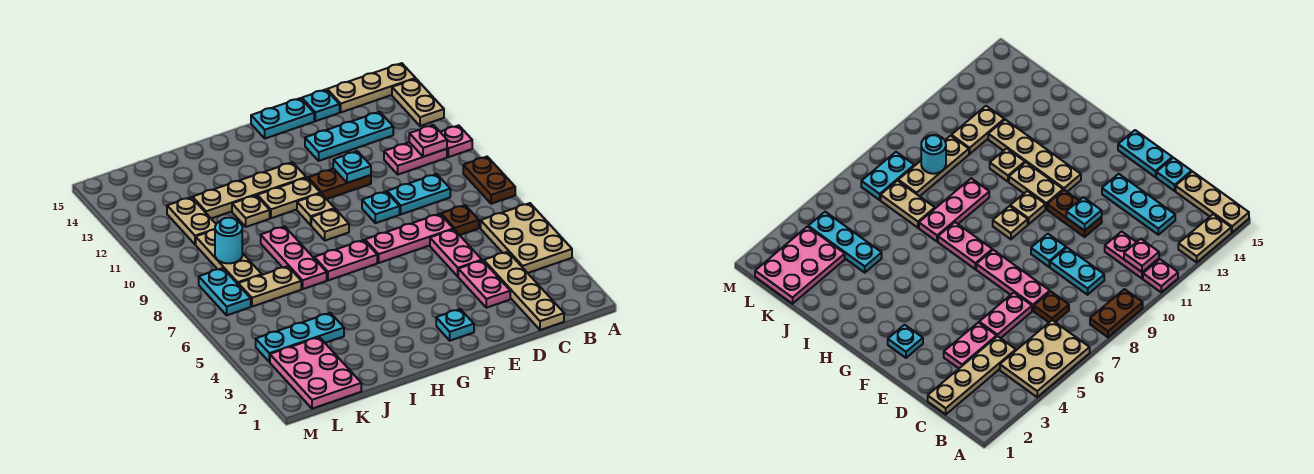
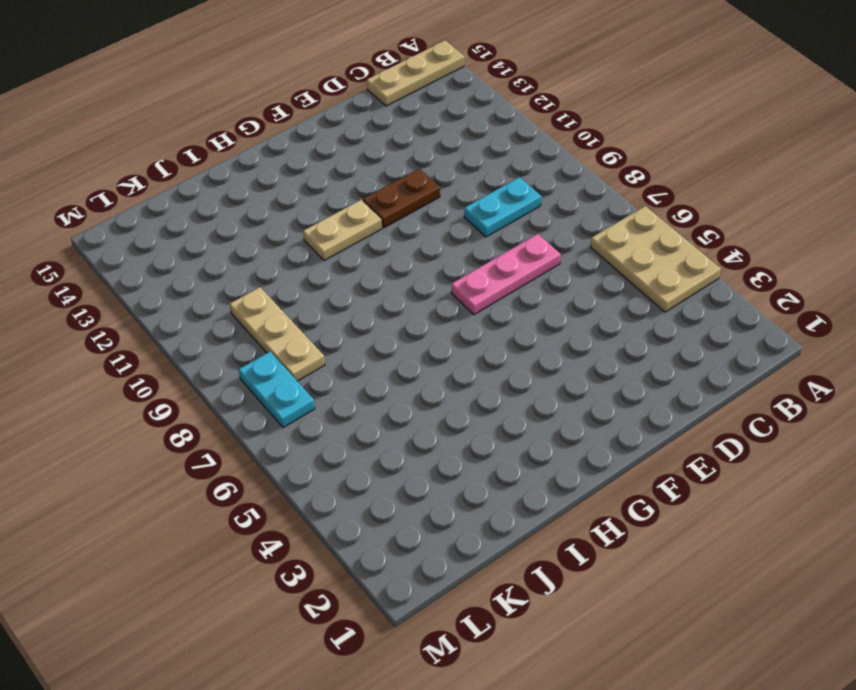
none -> brown plate A8:A9 level 1
none -> pink plate A11 level 1
none -> tan plate A13:A14 level 1
none -> pink plate B11:C11 level 1

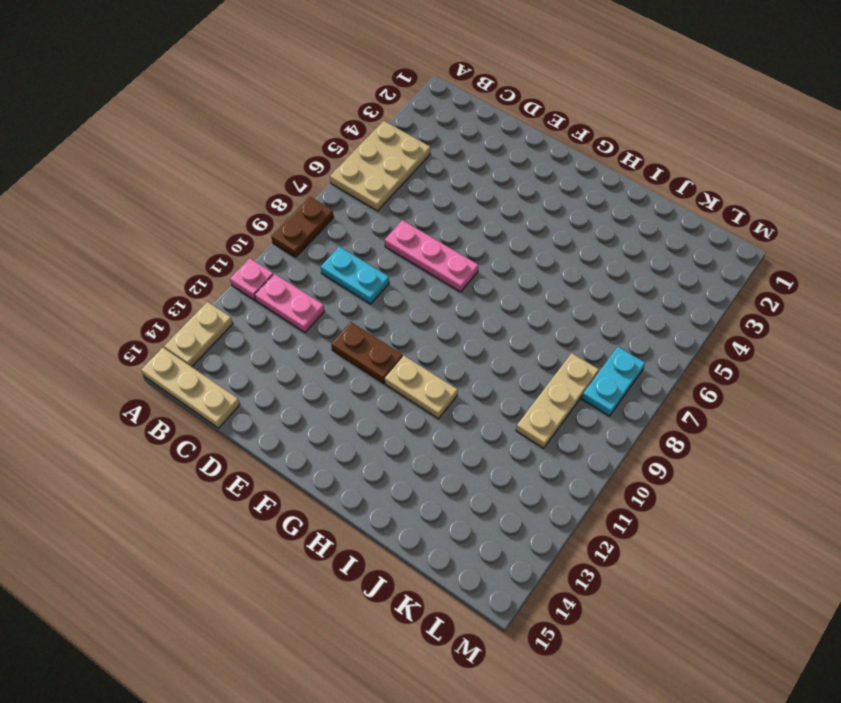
none -> tan plate C1:C4 level 1
none -> brown plate C7 level 1
none -> cyan plate C13:E13 level 1
none -> pink plate D3:D4 level 1

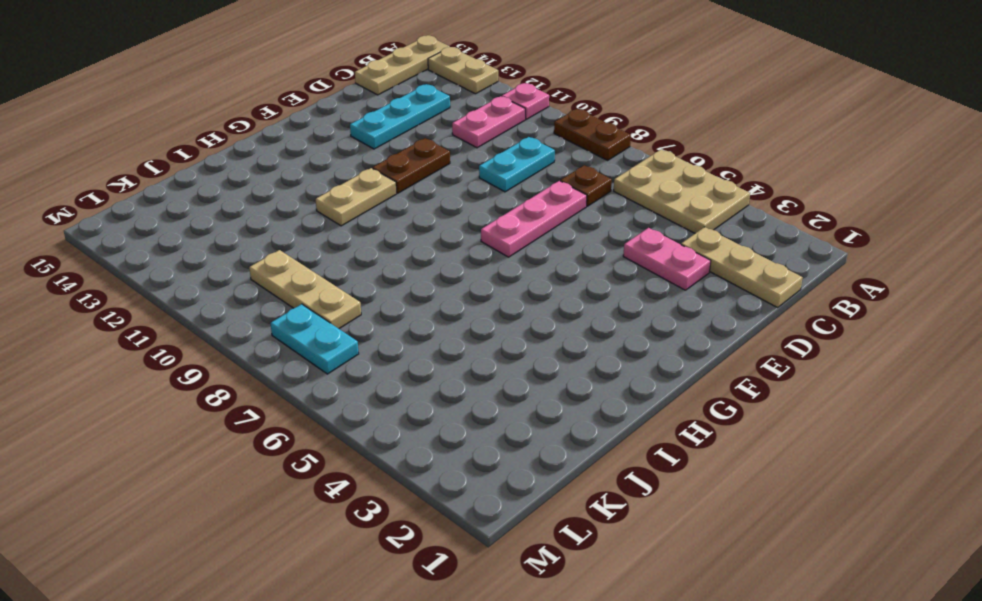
tan plate C1:C3 level 1 -> tan plate C1:C4 level 1
none -> pink plate D5:D6 level 1
none -> cyan plate D15 level 1
none -> cyan plate E9 level 1
none -> cyan plate E15:F15 level 1

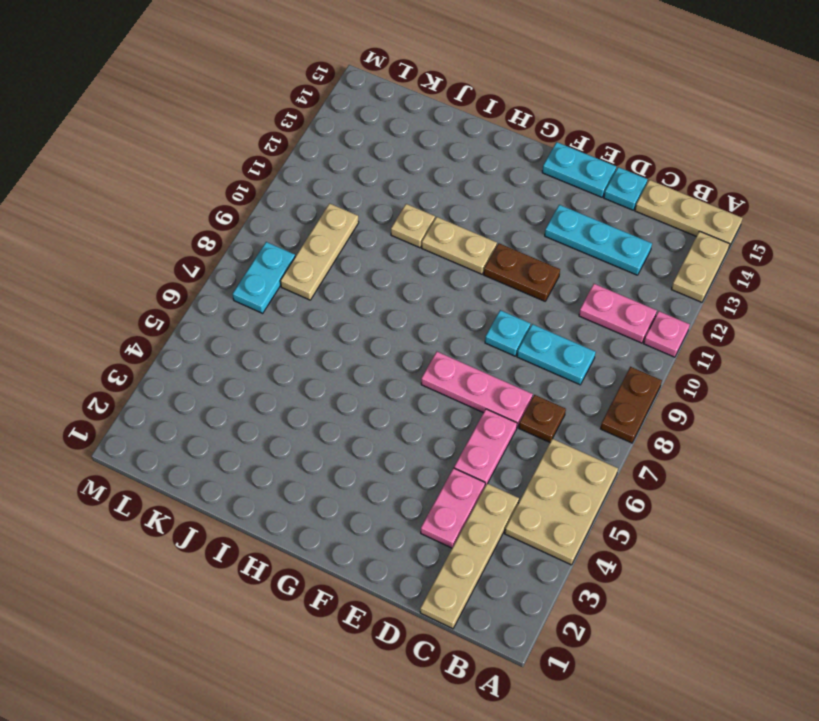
none -> cyan plate F2 level 1
none -> pink plate G7:H7 level 1
none -> tan plate G9 level 1
none -> tan plate G10 level 1

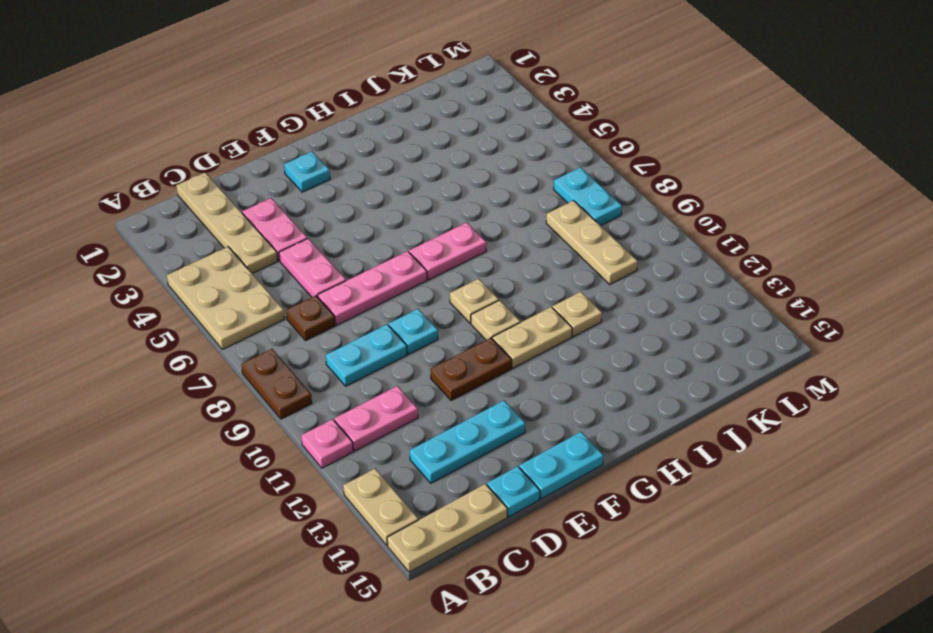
none -> tan plate G12:J12 level 1
none -> pink plate I7:I9 level 1
none -> cyan plate J4:L4 level 1
none -> tan plate J7:K7 level 1

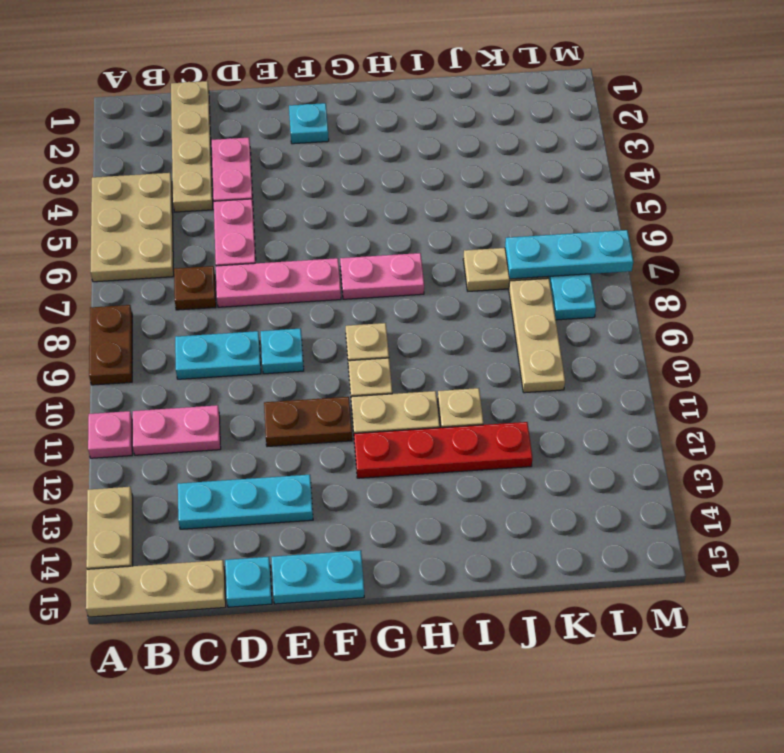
red plate G12:J12 level 1 -> tan plate G12:J12 level 1
cyan plate K7:M7 level 2 -> cyan plate J4:L4 level 1
none -> pink plate I7:I9 level 1
none -> pink plate K1:L3 level 1
none -> tan plate K11:K12 level 1
none -> pink plate B11 level 2

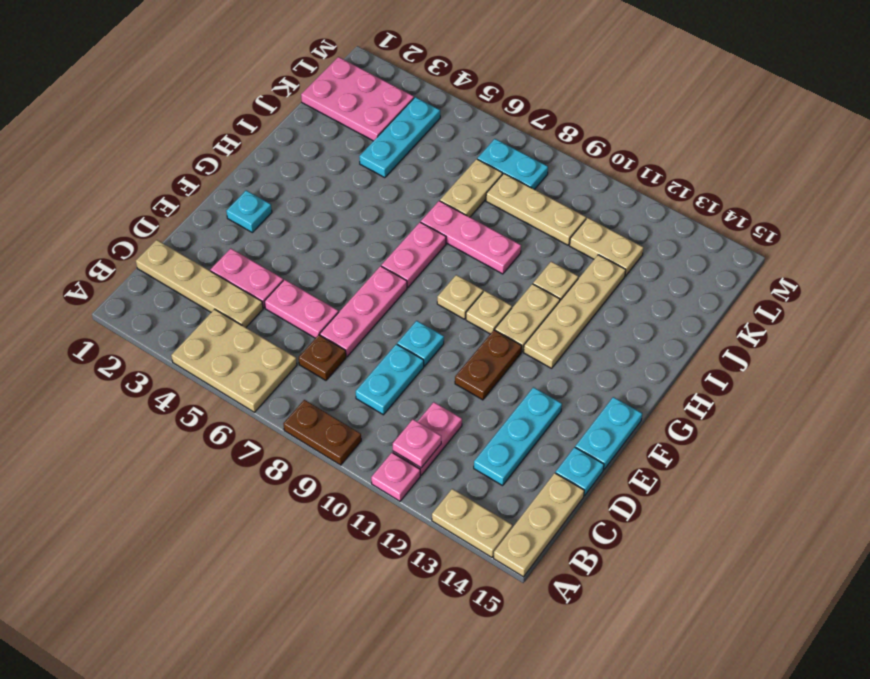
none -> cyan plate E11 level 2
none -> cyan round brick K9 level 2

